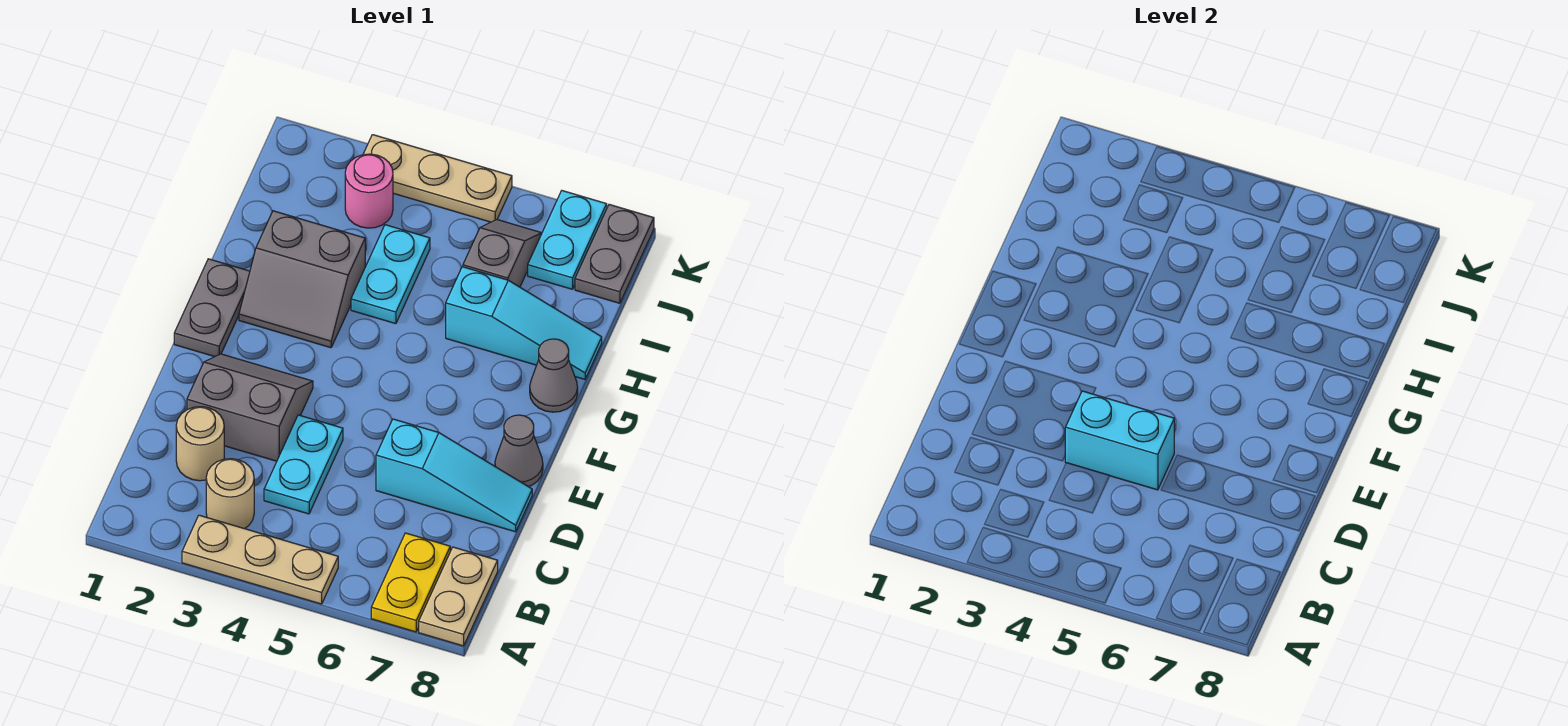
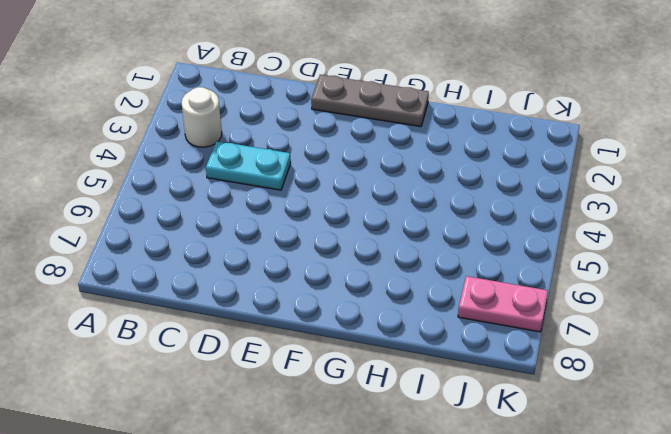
white round brick B3 level 1 -> tan round brick B3 level 1
grey plate E1:G1 level 1 -> grey plate F1:G1 level 1
pink plate J7:K7 level 1 -> cyan plate J7:K7 level 1
none -> tan plate A3:A5 level 1
none -> yellow plate A7:B7 level 1
none -> tan plate A8:B8 level 1

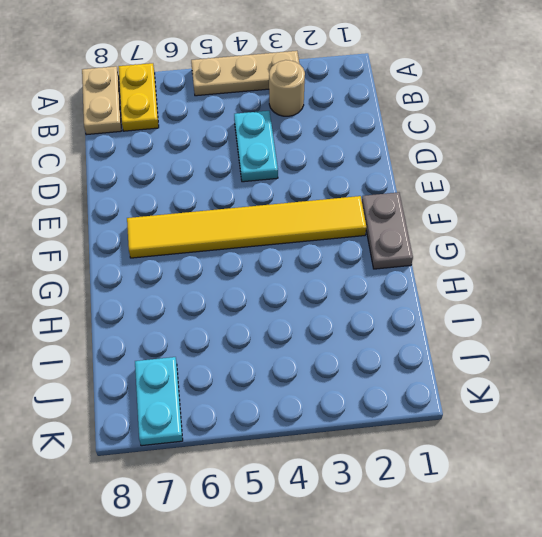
yellow tile F2:F7 level 1 -> none
none -> tan round brick C2 level 1
none -> grey slope D2:E3 level 1 top D
none -> cyan slope D6:D8 level 1 top 6

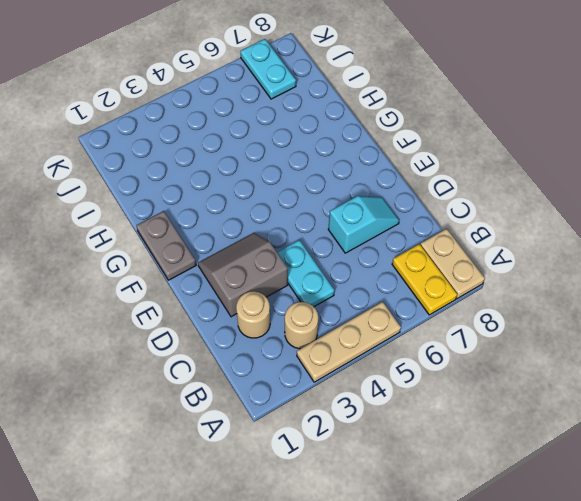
cyan slope D6:D7 level 1 top 6 -> cyan slope D6:D8 level 1 top 6
none -> grey cone E8 level 1
none -> grey slope G2:H3 level 1 top H
none -> grey cone G8 level 1

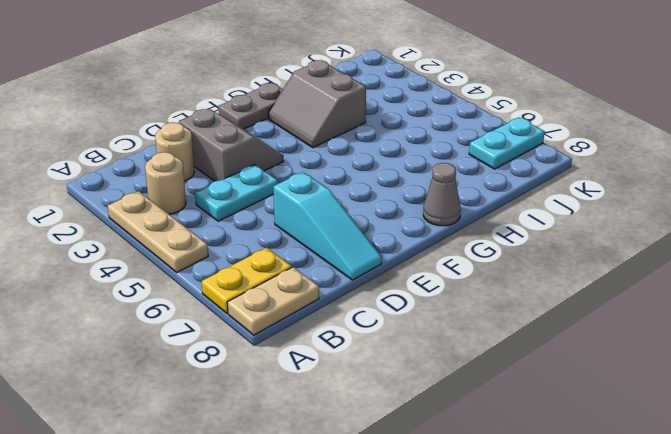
none -> grey cone E8 level 1
none -> cyan plate H4:I4 level 1
none -> cyan slope H6:H8 level 1 top 6

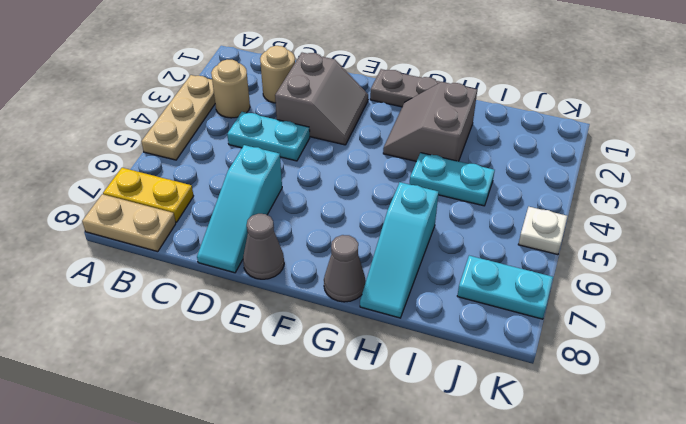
white plate K5 level 1 -> tan plate K3:K5 level 1
none -> grey slope I6:J6 level 1 top I
none -> pink round brick J3 level 1
none -> grey plate J8:K8 level 1

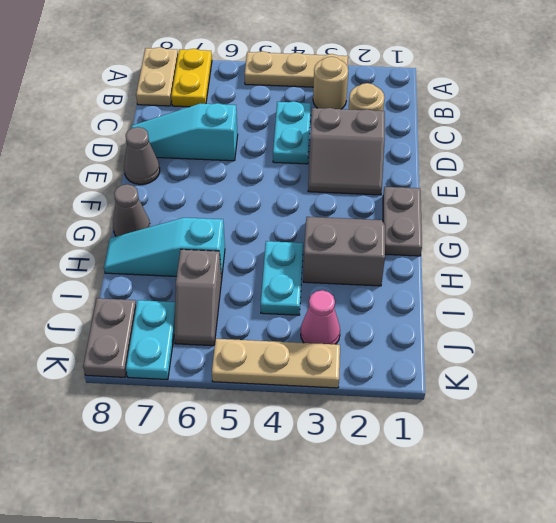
pink cone J3 level 1 -> pink round brick J3 level 1
none -> cyan brick D4:D5 level 2

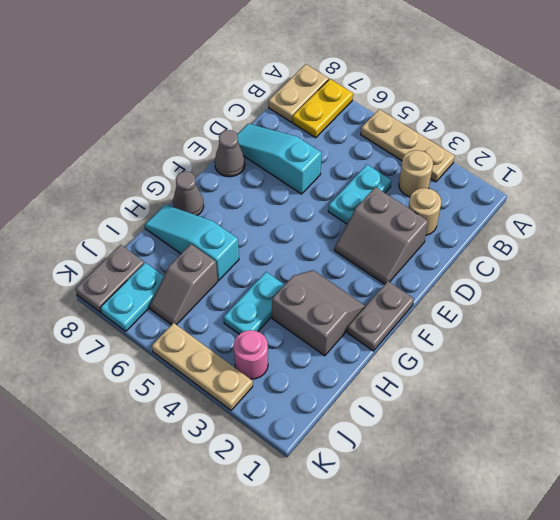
none -> cyan brick D4:D5 level 2

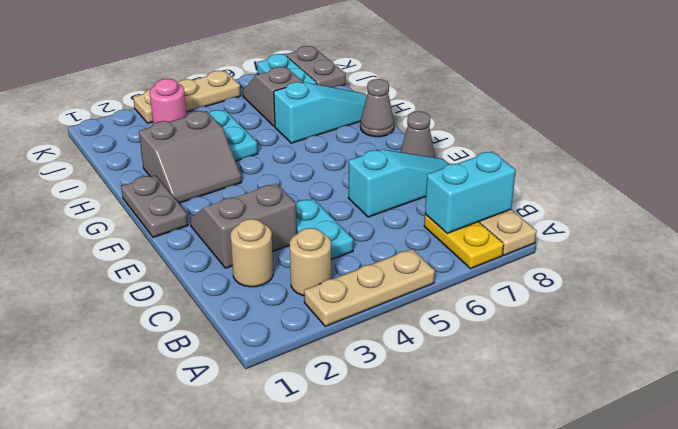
cyan brick B7:B8 level 2 -> cyan brick D4:D5 level 2

